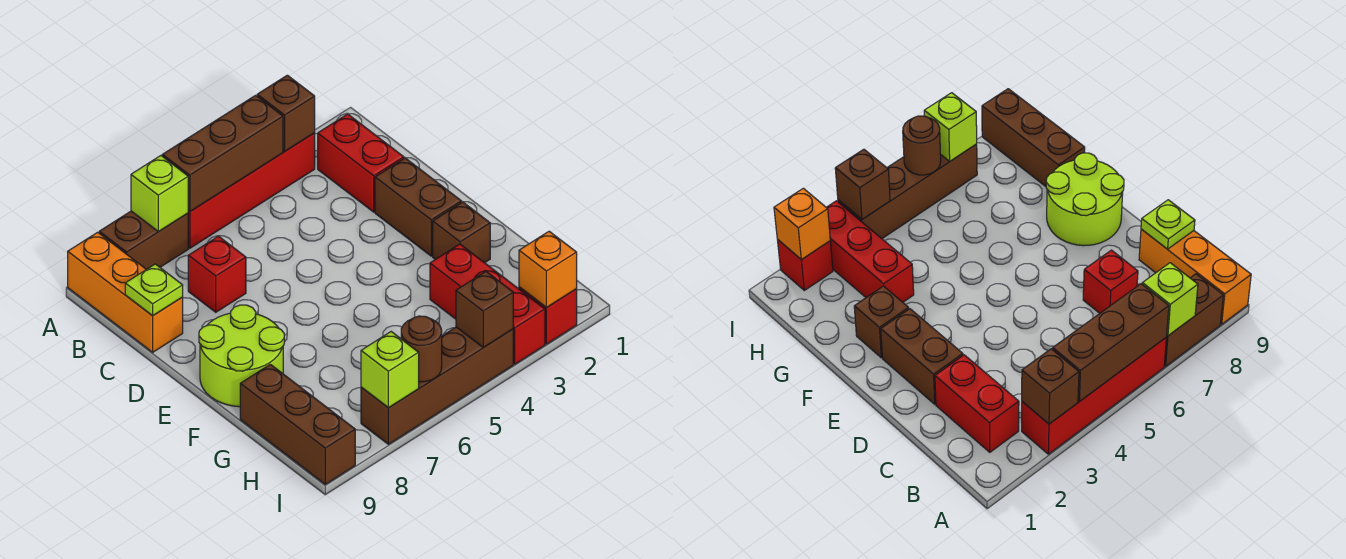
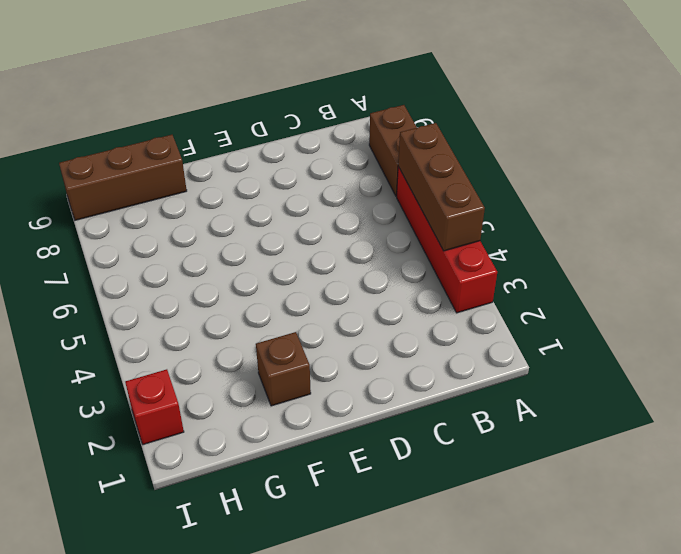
none -> orange brick A9:C9 level 1
none -> red brick B2:C2 level 1
none -> red brick C7 level 1

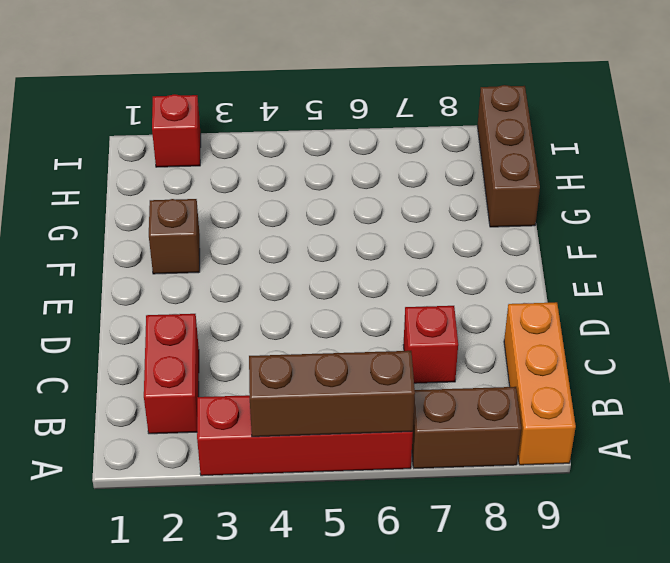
none -> brown brick D2:E2 level 1
none -> lime round brick E8:F9 level 1
none -> red brick G3:I3 level 1

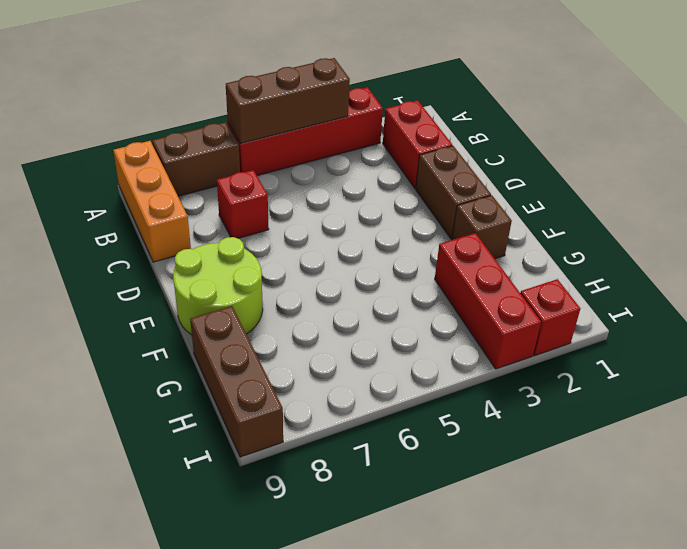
none -> brown brick I4:I7 level 1
none -> brown brick A3 level 2
none -> lime brick A7 level 2

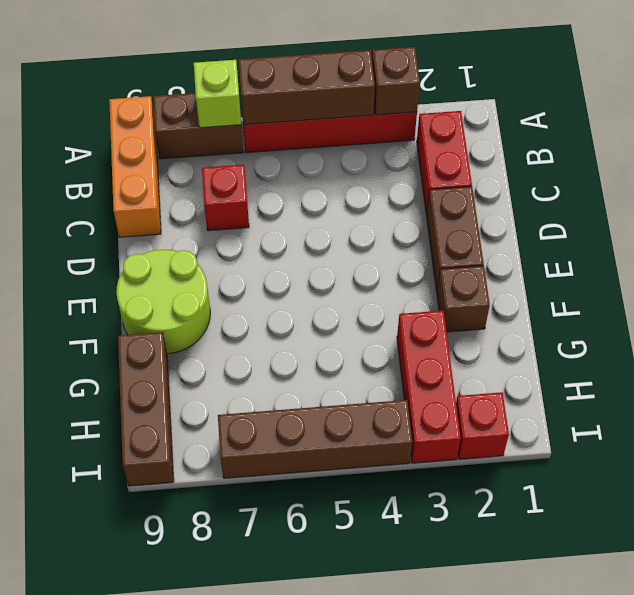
none -> lime plate C9 level 2
none -> orange brick I2 level 2
none -> brown brick I4 level 2

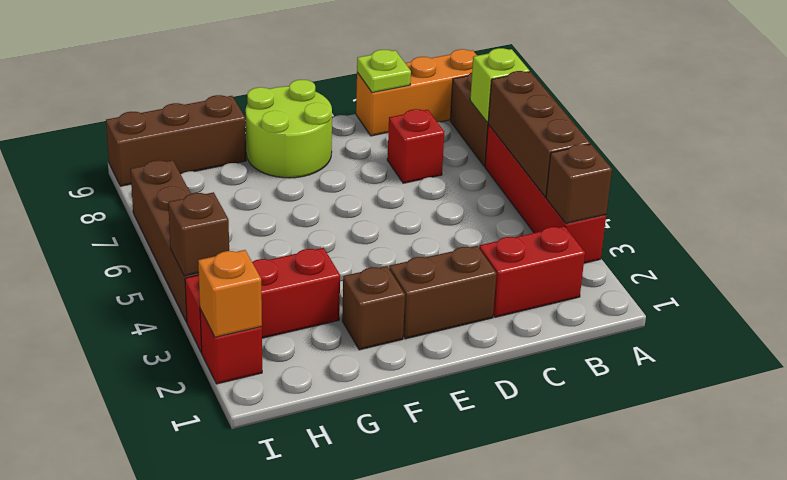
none -> brown round brick I6 level 2
none -> lime brick I7 level 2

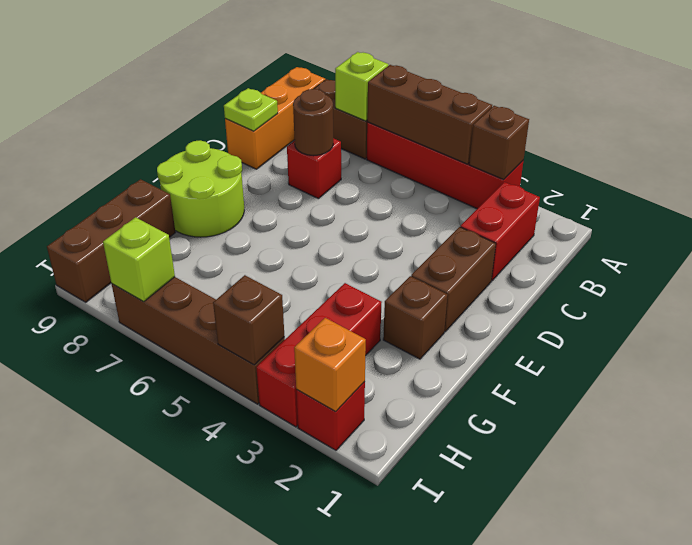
brown round brick C7 level 2 -> brown round brick I6 level 2

